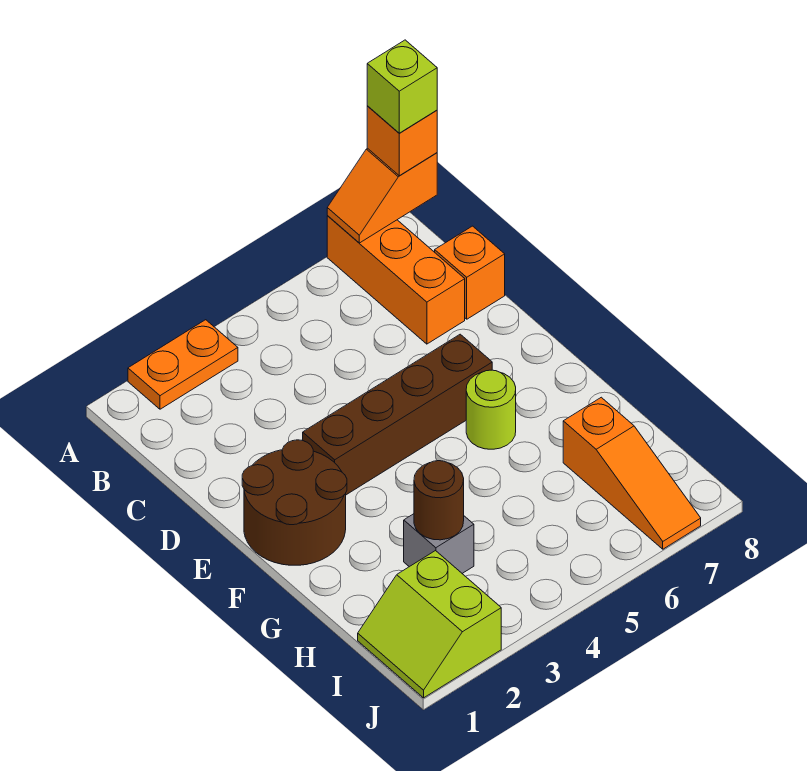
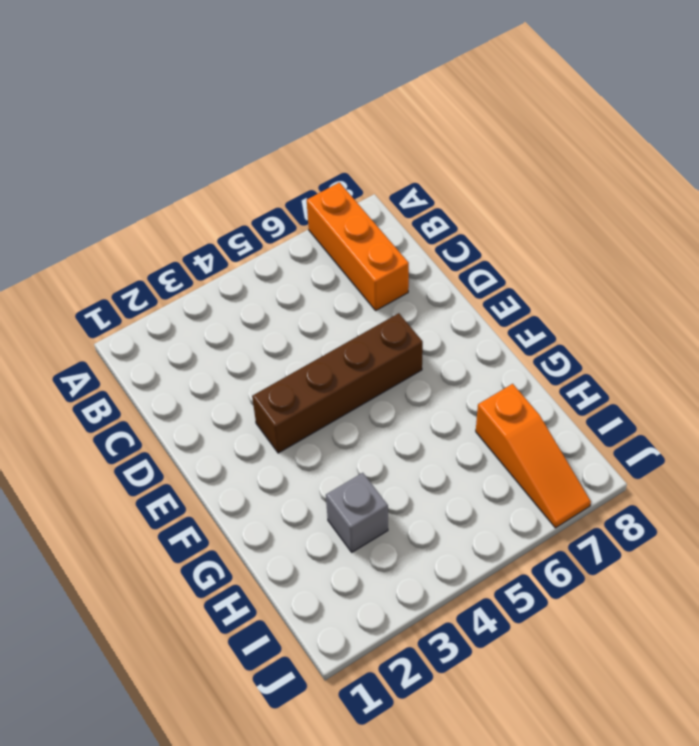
none -> orange plate A2:A3 level 1
none -> orange brick C8 level 1
none -> brown round brick E1:F2 level 1

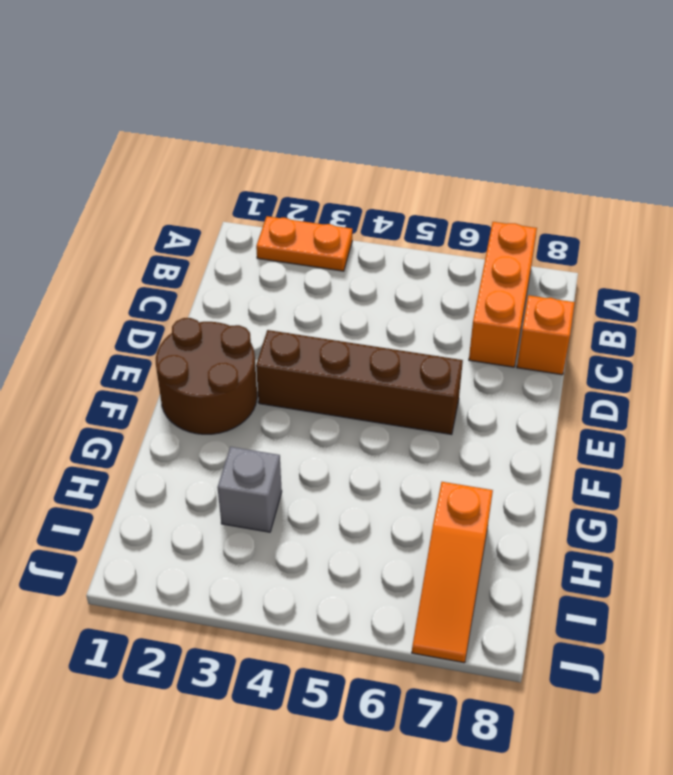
none -> lime round brick F6 level 1
none -> lime slope I1:J2 level 1 top 2
none -> orange slope A7:A8 level 2 top 8

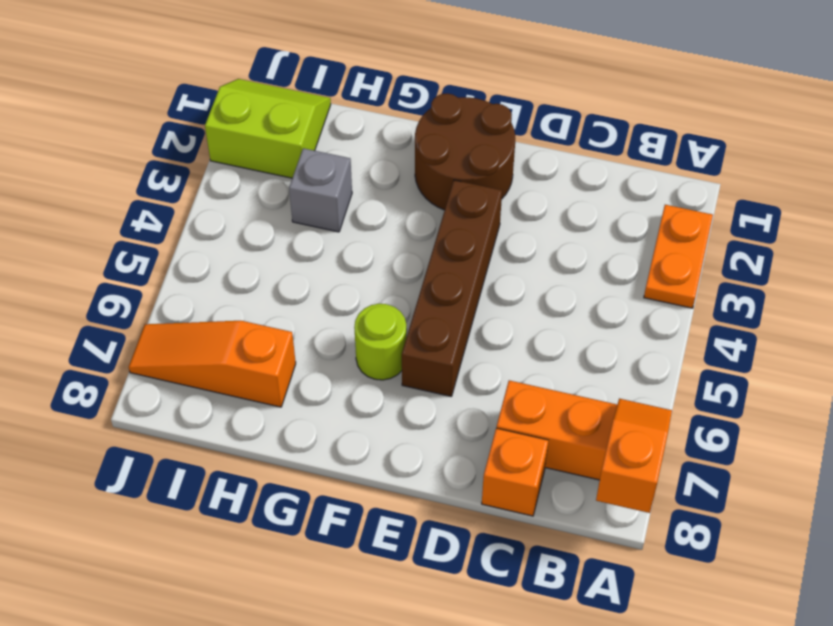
none -> brown round brick H3 level 2
none -> orange brick A8 level 3
none -> lime brick A8 level 4

